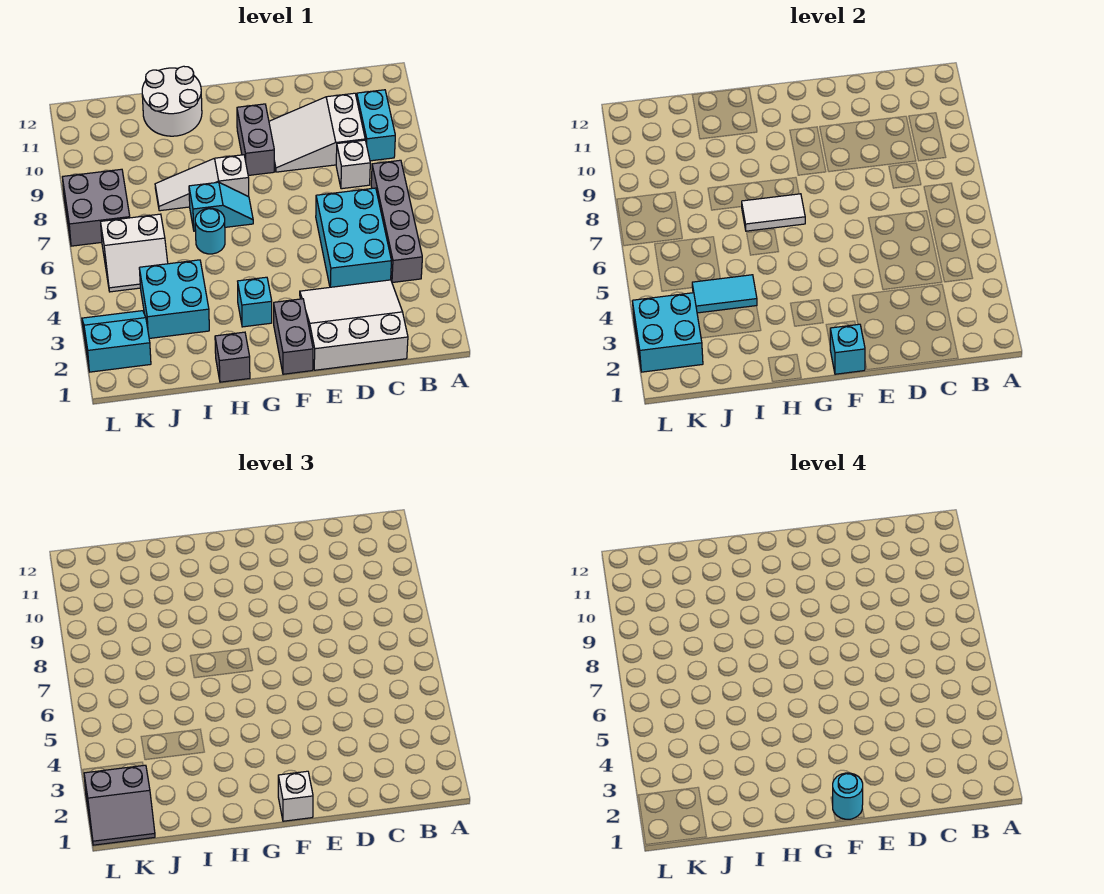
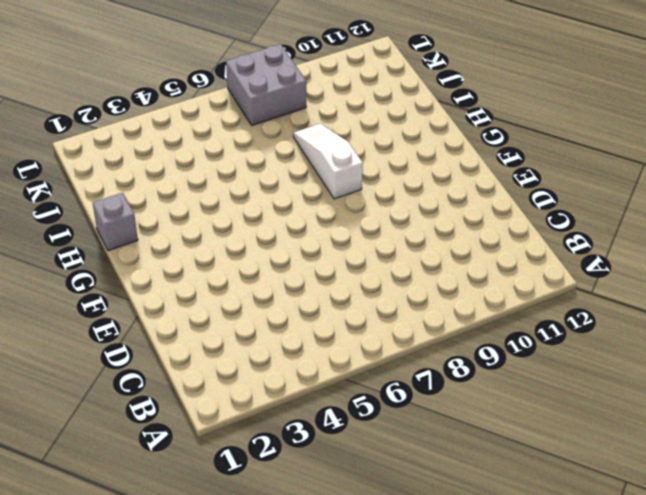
none -> grey brick B4:B7 level 1
none -> cyan brick B9:B10 level 1
none -> white slope C1:E3 level 1 top 1

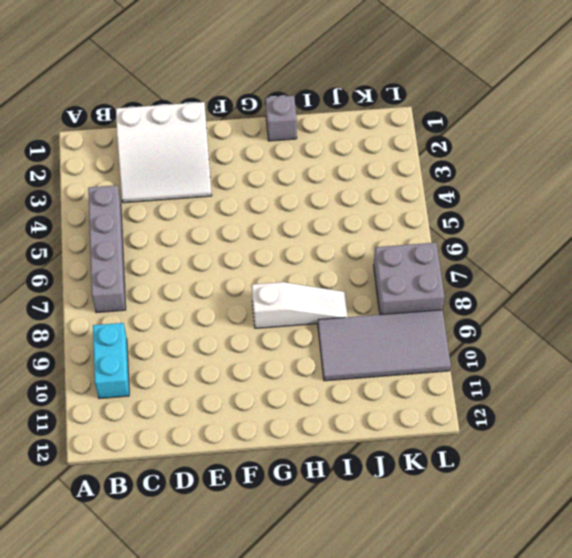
grey tile I9:L10 level 1 -> none
none -> cyan brick C4:D6 level 1
none -> white brick C8 level 1
none -> white slope C9:E10 level 1 top C

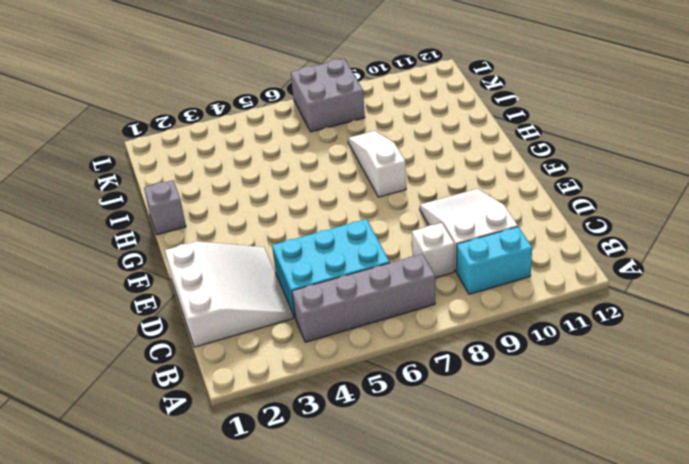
none -> grey brick F1:F2 level 1
none -> grey brick F9:F10 level 1
none -> cyan brick G3 level 1

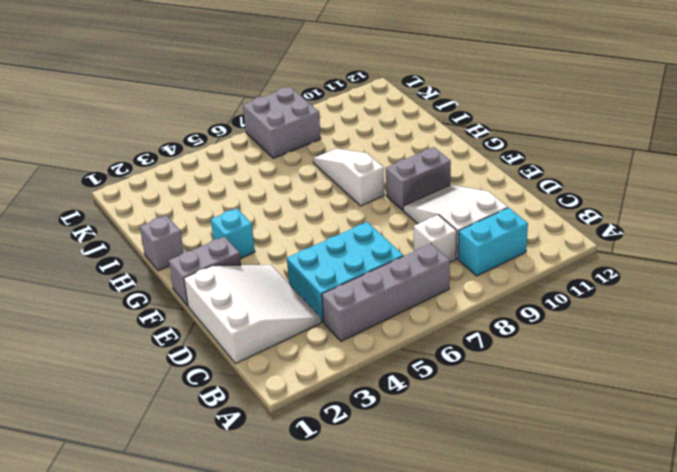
none -> cyan slope G7:H7 level 1 top H
none -> cyan round brick H6 level 1
none -> white round brick H11:I12 level 1

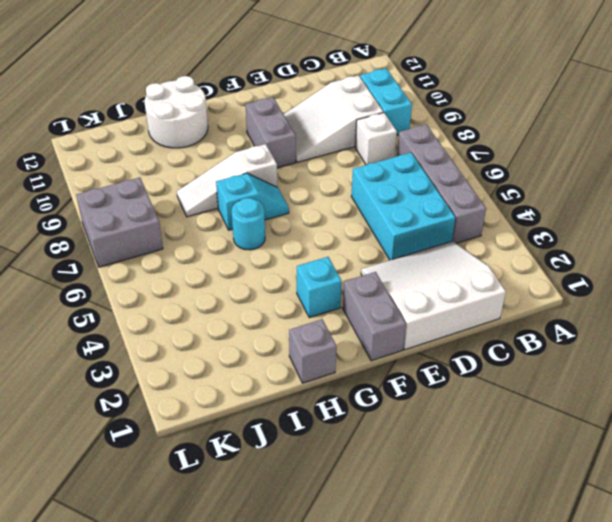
none -> cyan brick I3:J4 level 1
none -> white slope J5:K6 level 1 top 6
none -> cyan slope K2:L3 level 1 top 2

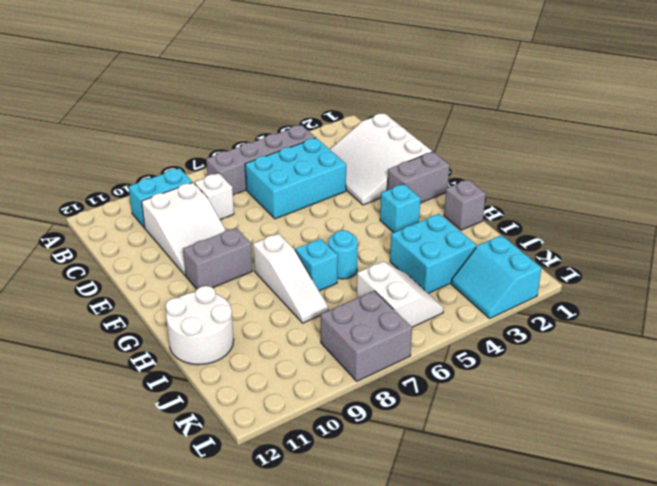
none -> cyan brick F1 level 2
none -> white tile G7:H7 level 2
none -> cyan tile I4:J4 level 2

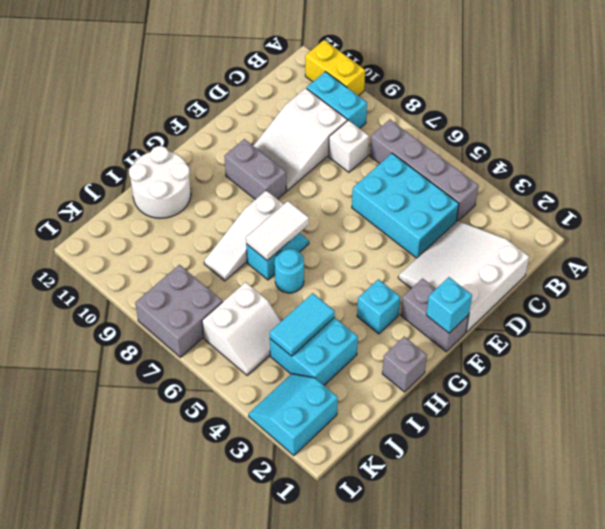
yellow brick A10:A11 level 1 -> none
none -> cyan brick K2:L3 level 2
none -> white brick F1 level 3
none -> grey slope K1:L2 level 3 top 2

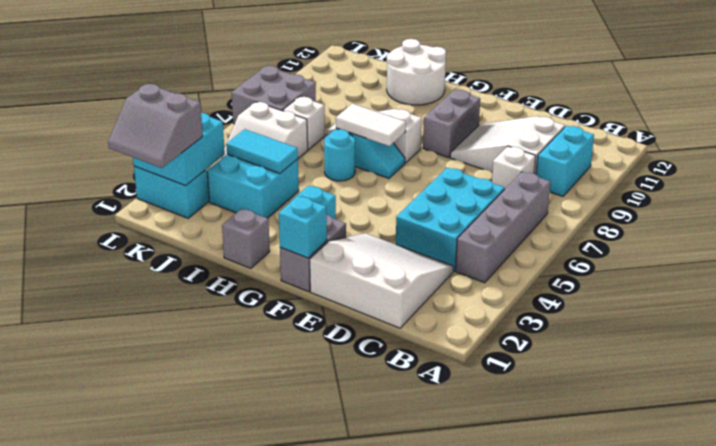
white brick J7 level 1 -> white brick F1 level 3
none -> cyan round brick F1 level 4

